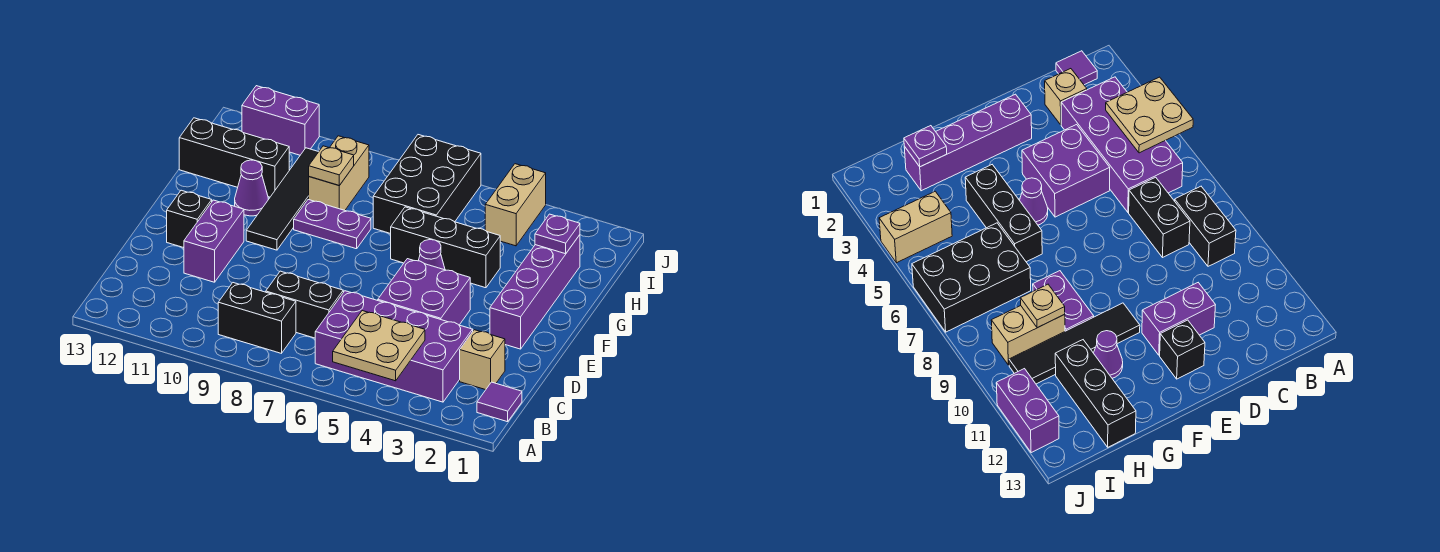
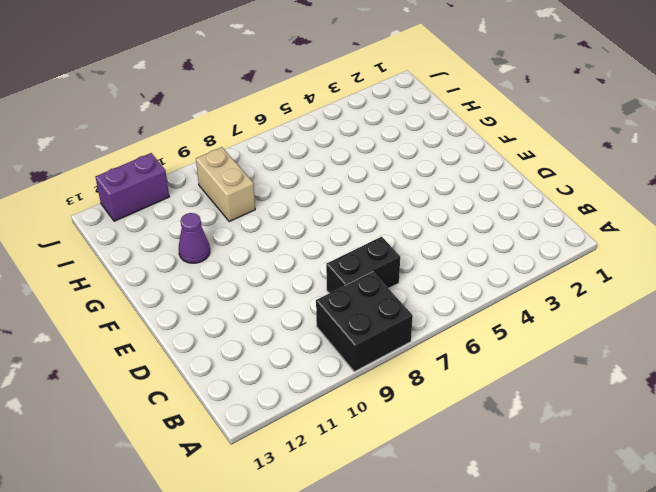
black brick A8:B9 level 1 -> black brick B8:B9 level 1
none -> purple tile B1 level 1
none -> purple brick B3:C6 level 1
none -> tan brick C2 level 1

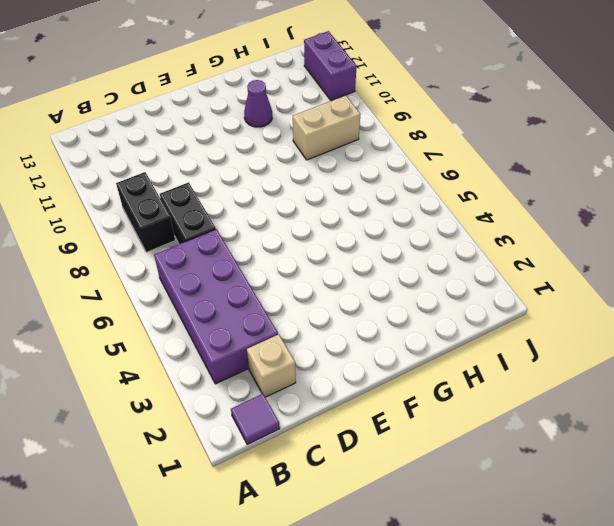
none -> purple brick D4:E5 level 1
none -> purple brick D11:E11 level 1
none -> purple brick E2:H2 level 1

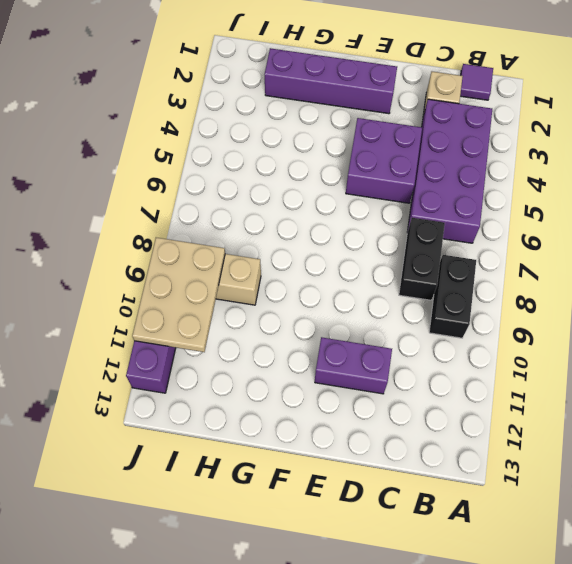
tan plate I9:J11 level 2 -> none
none -> black brick E12 level 1
none -> purple cone F5 level 1
none -> black tile F10:I10 level 1

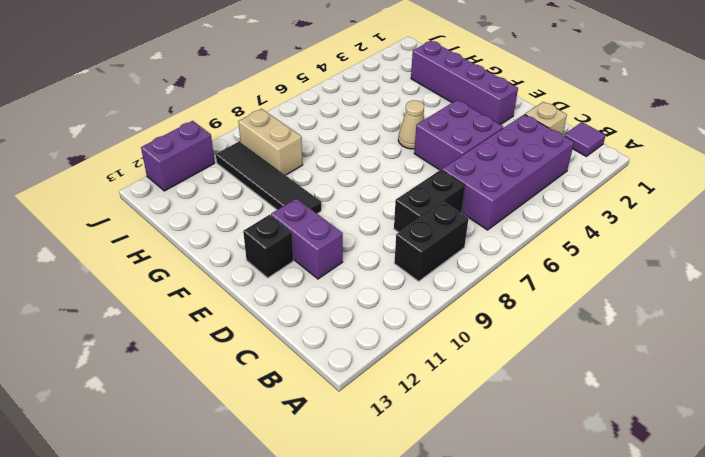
tan cone F5 level 1 -> purple cone F5 level 1
none -> black brick G4:G6 level 1
none -> purple plate G8:G9 level 1
none -> purple cone G11 level 1

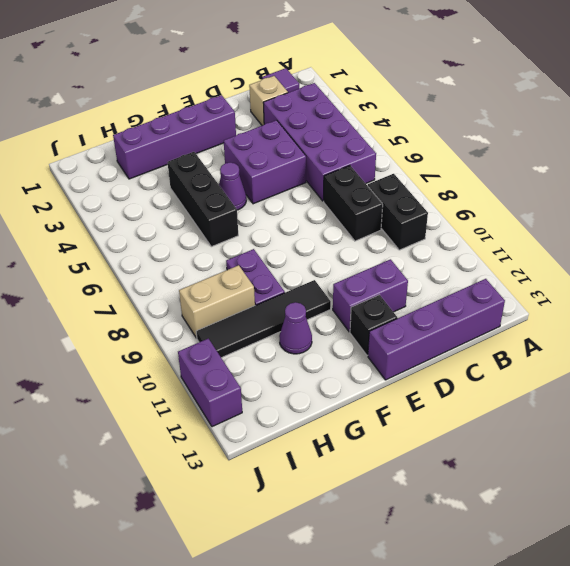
purple brick B13:E13 level 1 -> none
none -> black brick H6:J7 level 1
none -> black brick H11:H13 level 1
none -> tan brick I4:J4 level 1

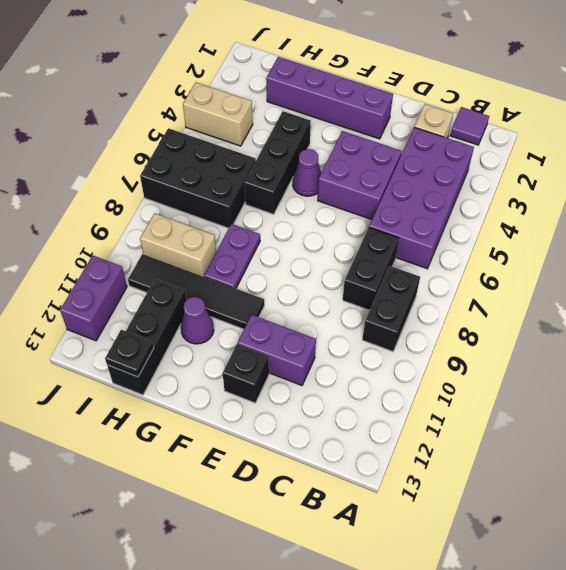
black plate H13 level 2 -> none
none -> tan plate A4:B5 level 2
none -> purple plate H2 level 2
none -> tan plate H9 level 2

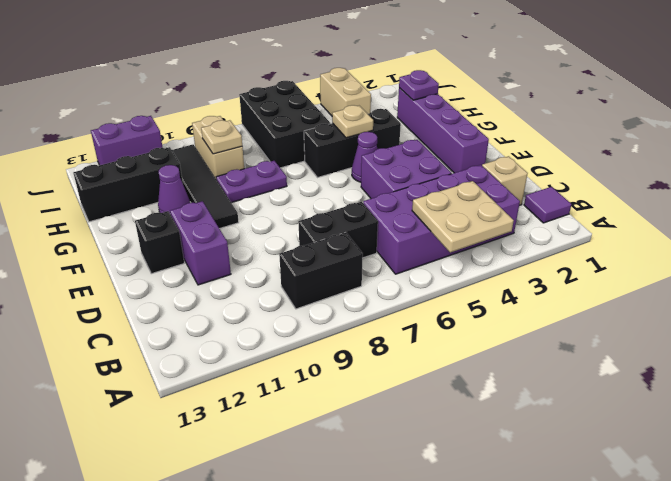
tan plate G5 level 2 -> none

